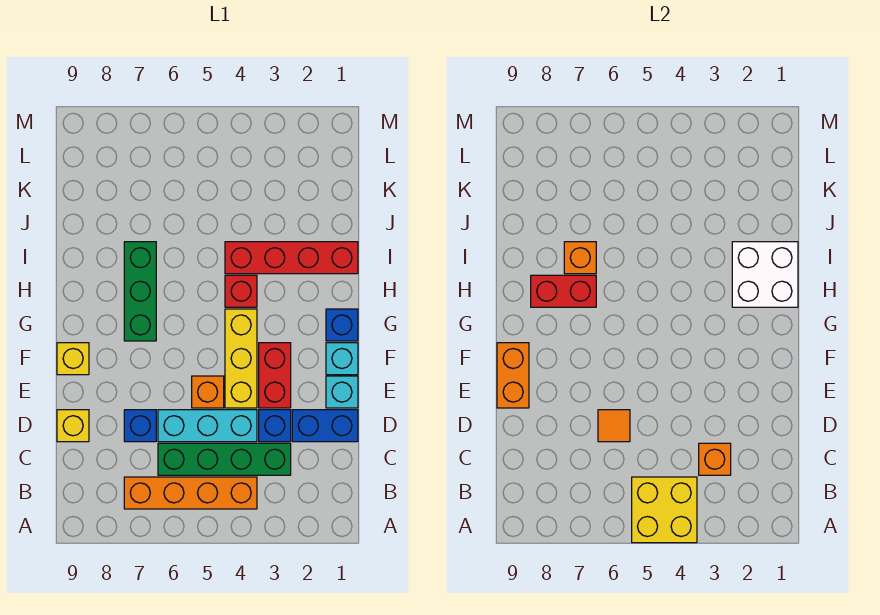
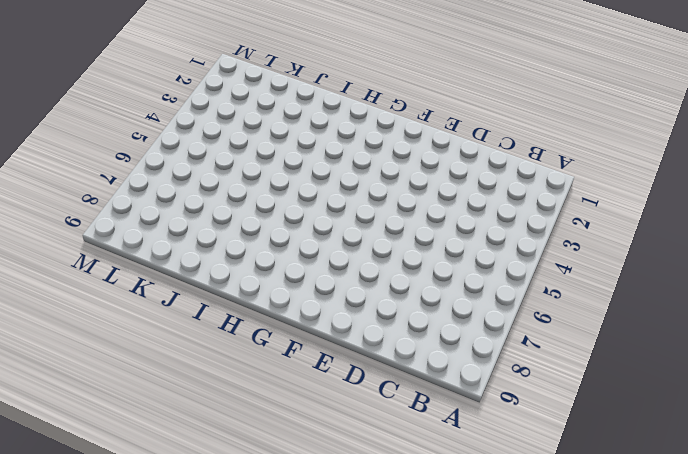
none -> orange brick B4:B7 level 1
none -> green brick C3:C6 level 1
none -> blue brick D1:D2 level 1

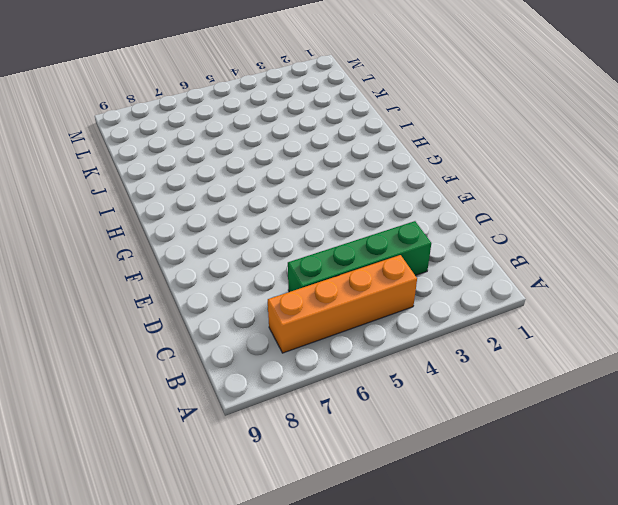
none -> blue brick D1:D2 level 1
none -> blue brick D3 level 1
none -> cyan brick D4:D6 level 1

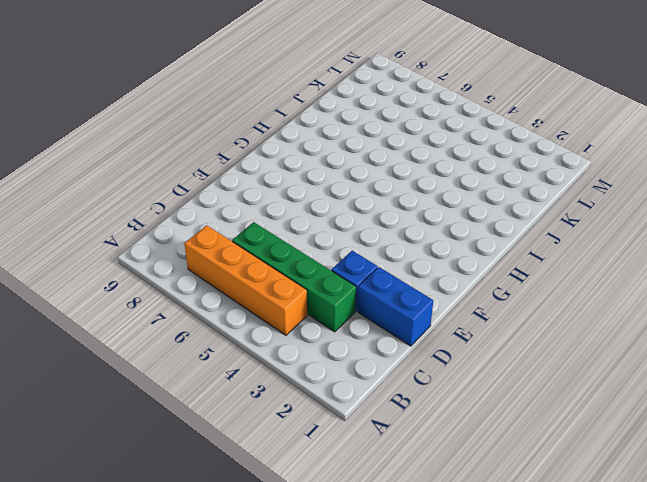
none -> cyan brick D4:D6 level 1
none -> blue brick D7 level 1
none -> yellow brick D9 level 1

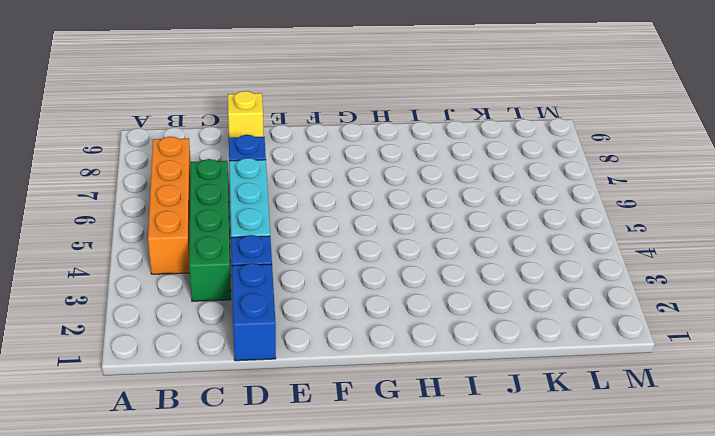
none -> cyan brick E1 level 1
none -> red brick E3:F3 level 1
none -> yellow brick E4:G4 level 1

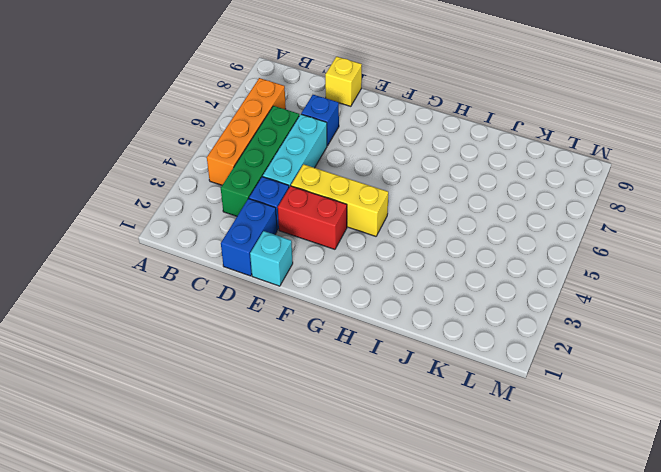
none -> orange brick E5 level 1
none -> cyan brick F1 level 1
none -> yellow brick F9 level 1

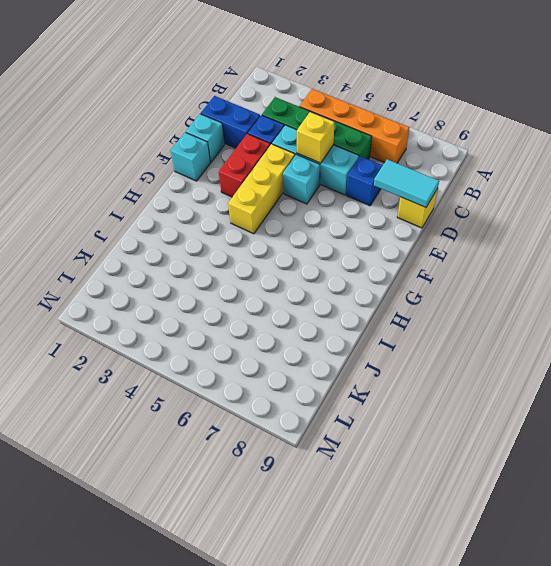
yellow brick D5 level 2 -> yellow brick F9 level 1
cyan tile D8:D9 level 2 -> none
cyan brick E5 level 1 -> orange brick E5 level 1
none -> blue brick G1 level 1
none -> green brick G7:I7 level 1
none -> red brick H4 level 1

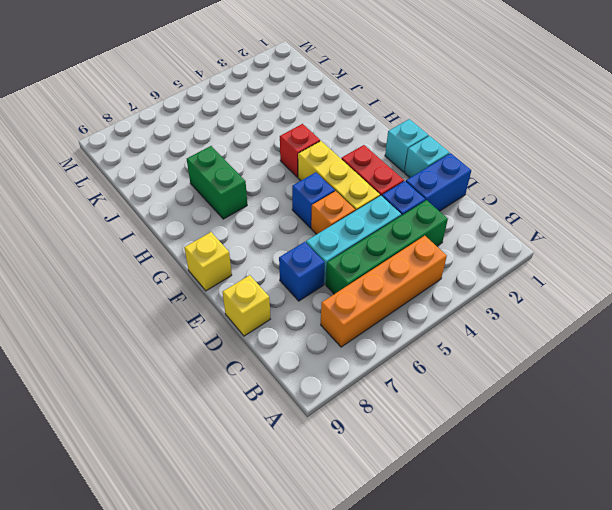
blue brick F5 level 1 -> blue brick G1 level 1
green brick H7:I7 level 1 -> green brick G7:I7 level 1
none -> red brick I1:I4 level 1
none -> yellow brick A4:B5 level 2
none -> orange brick C3 level 2

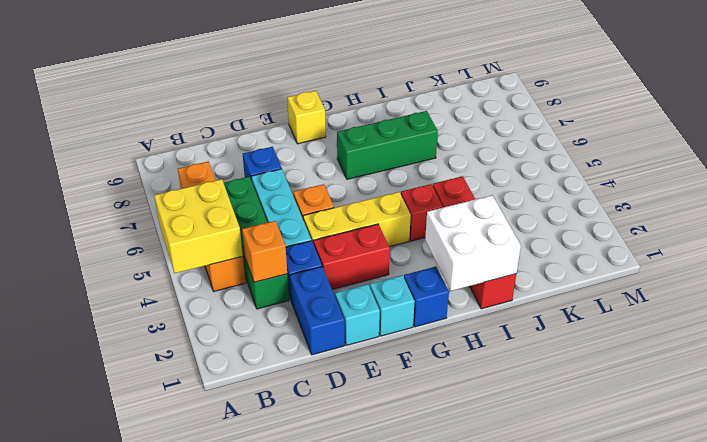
none -> yellow brick D9 level 1
none -> orange tile D6 level 2
none -> orange brick E9:F9 level 2

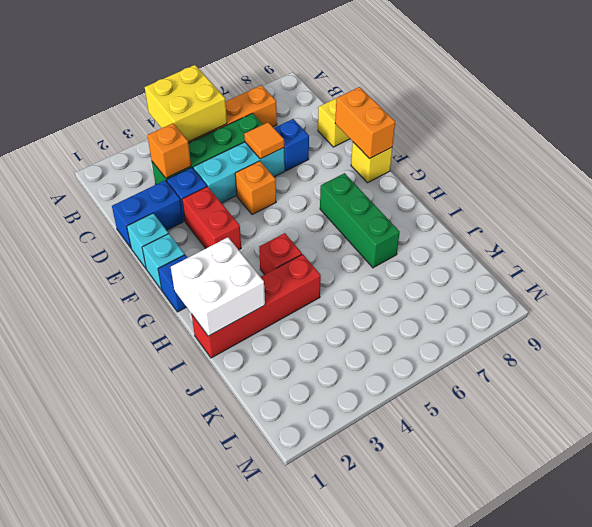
none -> yellow brick E4:G4 level 1
none -> red brick H7:H8 level 2
none -> orange brick I7 level 2

